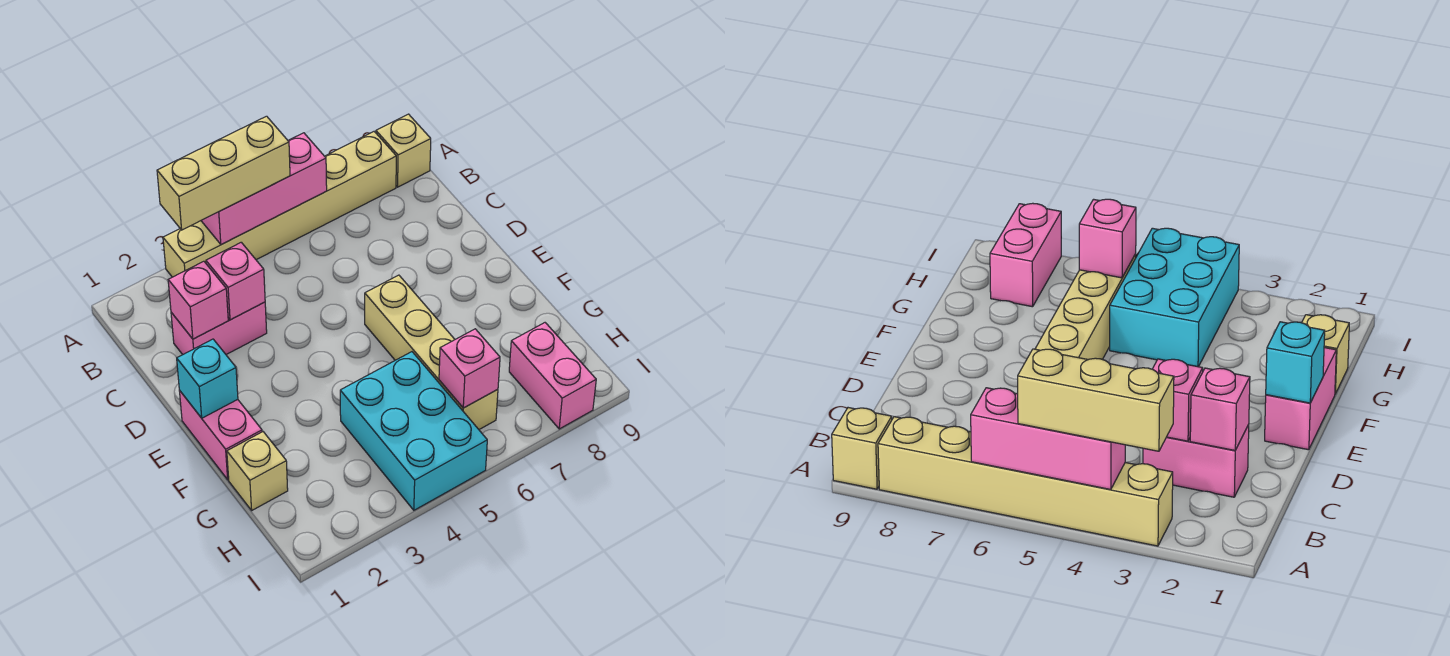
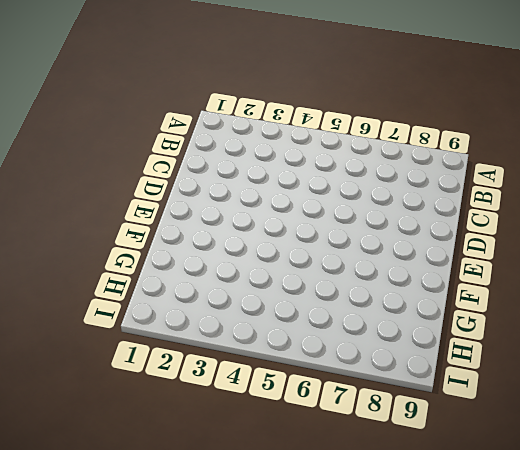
none -> tan brick A3:A8 level 1
none -> tan brick A9 level 1
none -> pink brick C2:C3 level 1

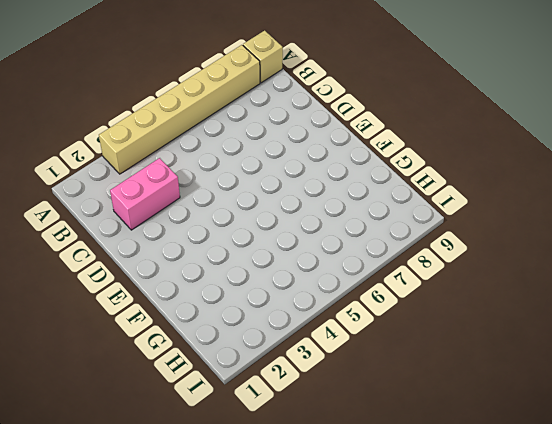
none -> pink brick E1:F1 level 1
none -> tan brick E6:H6 level 1
none -> tan brick G1 level 1

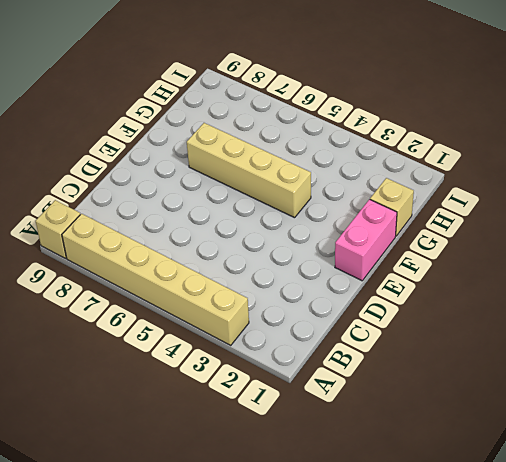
tan brick F4:F7 level 1 -> tan brick E6:H6 level 1
none -> pink brick C2:C3 level 1
none -> cyan brick G4:I5 level 1
none -> pink brick H8:I8 level 1

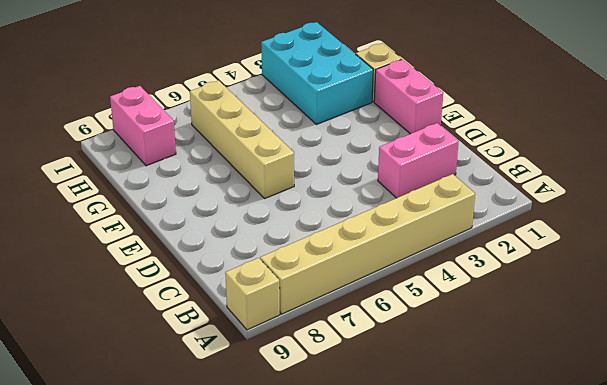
cyan brick G2:I3 level 1 -> cyan brick G4:I5 level 1
none -> pink brick A4:A6 level 2
none -> pink brick C2 level 2
none -> pink brick C3 level 2

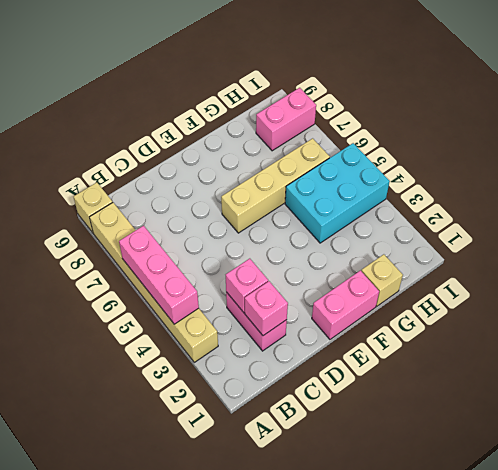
none -> cyan brick E1 level 2
none -> pink brick H6 level 2
none -> tan brick A3:A5 level 3

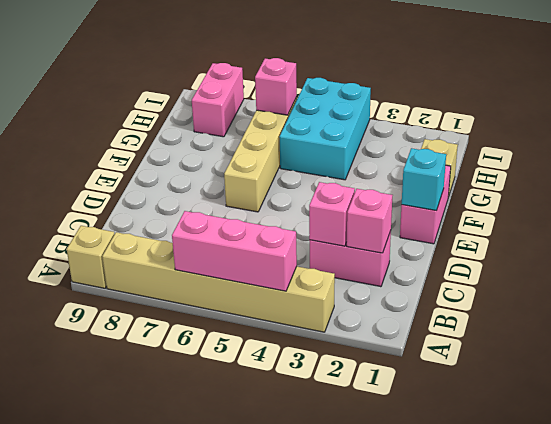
none -> tan brick A3:A5 level 3

